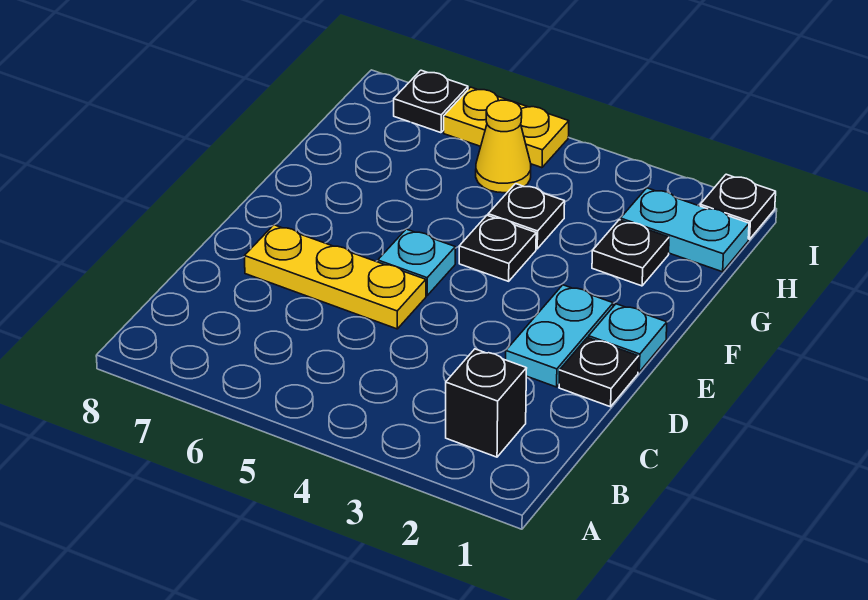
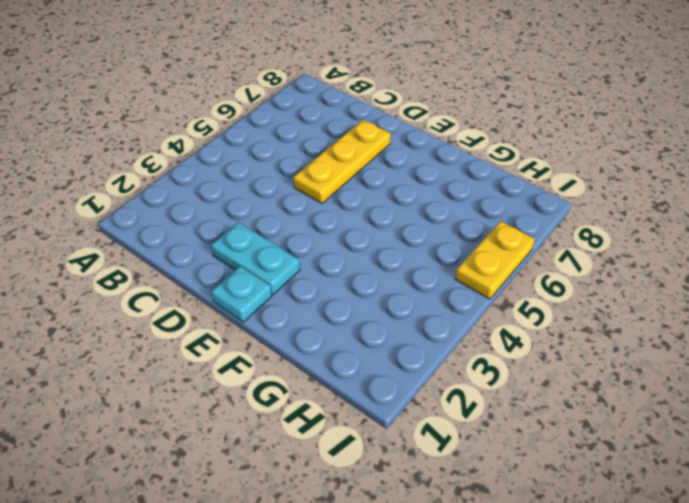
none -> black brick B2 level 1
none -> black plate D1 level 1
none -> cyan plate E5 level 1

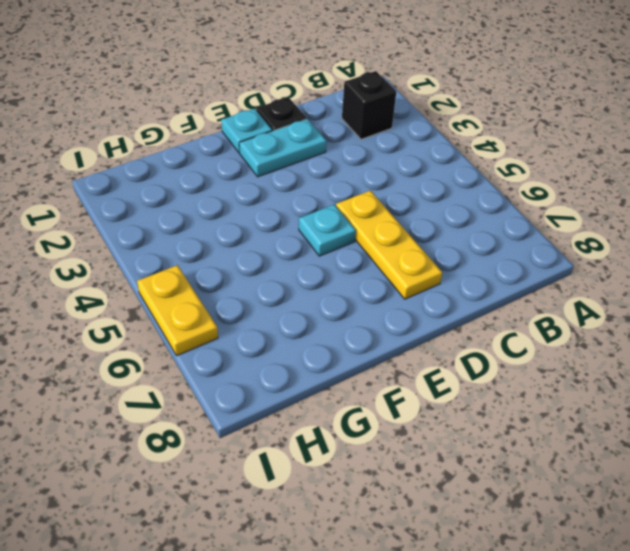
none -> black plate F4 level 1
none -> black plate G2 level 1
none -> black plate G4 level 1

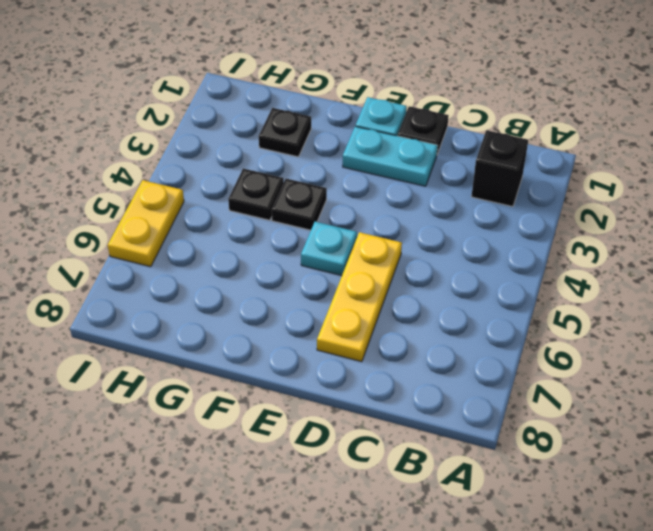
none -> cyan plate H1:H2 level 1
none -> yellow cone H5 level 1
none -> black plate I1 level 1

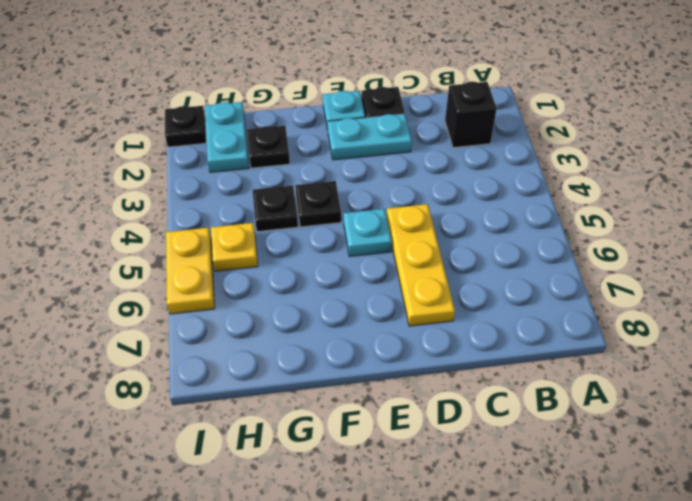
yellow plate H5 level 1 -> yellow cone H5 level 1
none -> black plate I7 level 1

